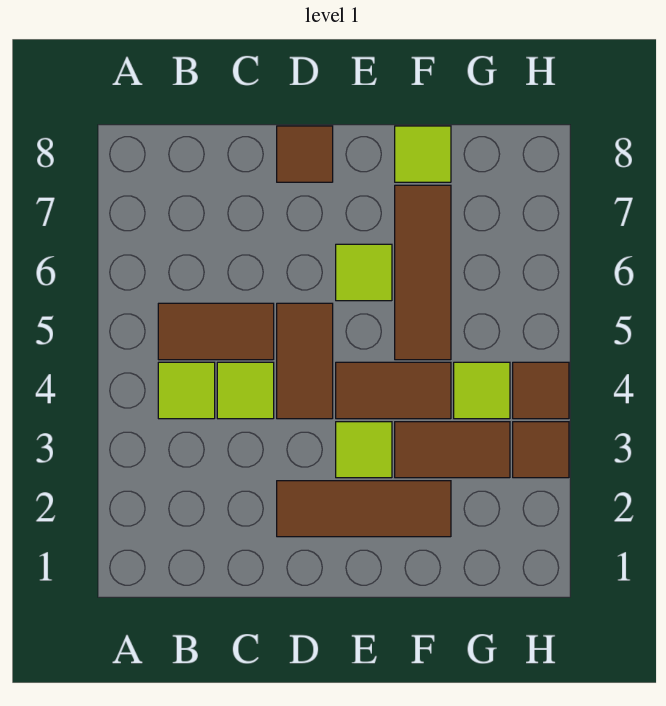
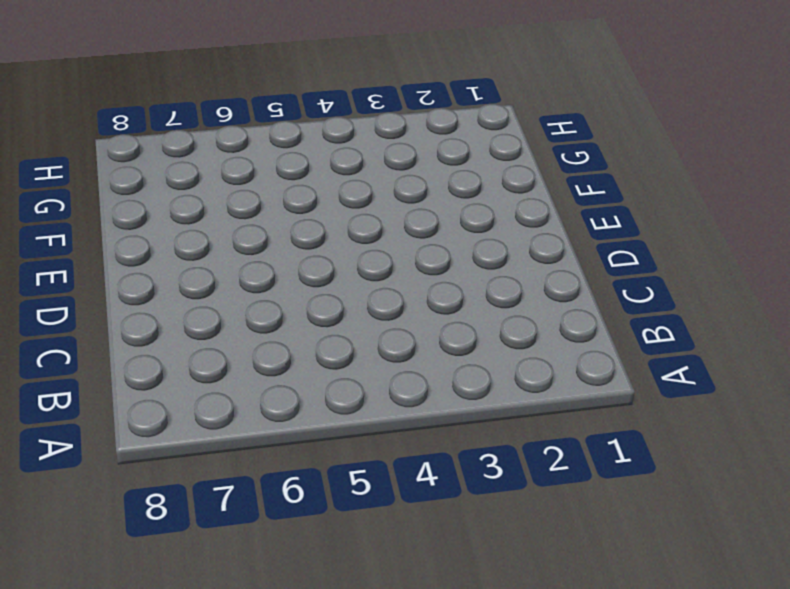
none -> lime tile B4 level 1
none -> brown tile B5:C5 level 1
none -> lime tile C4 level 1

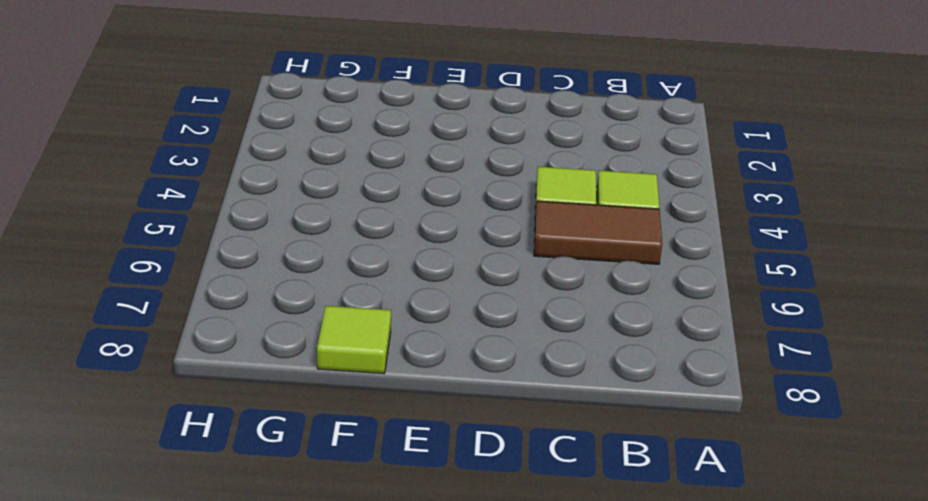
none -> brown tile D2:F2 level 1
none -> brown tile D4:D5 level 1
none -> brown tile D8 level 1

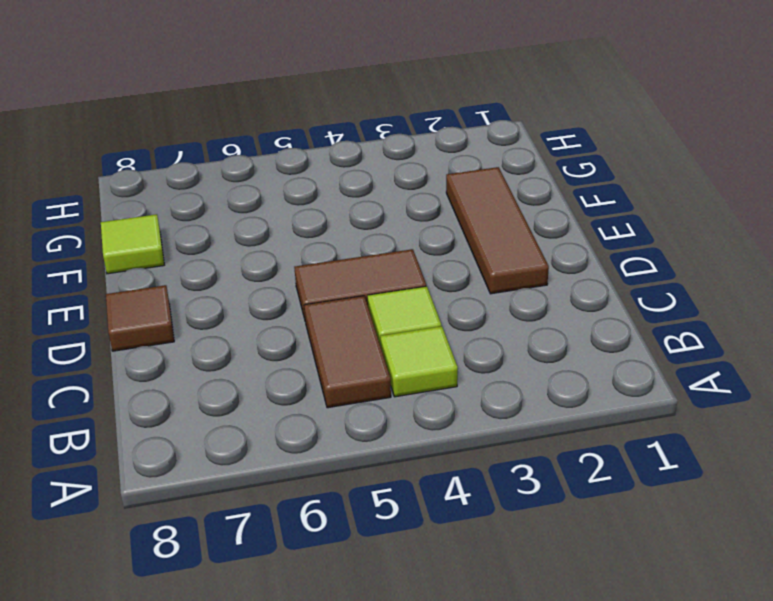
none -> lime tile E3 level 1
none -> brown tile E4:F4 level 1
none -> lime tile E6 level 1

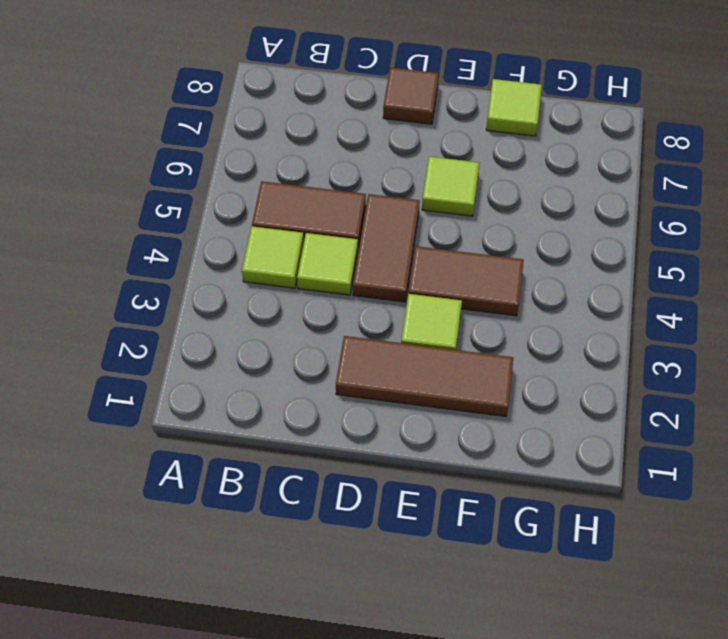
none -> brown tile F3:G3 level 1
none -> brown tile F5:F7 level 1
none -> lime tile G4 level 1

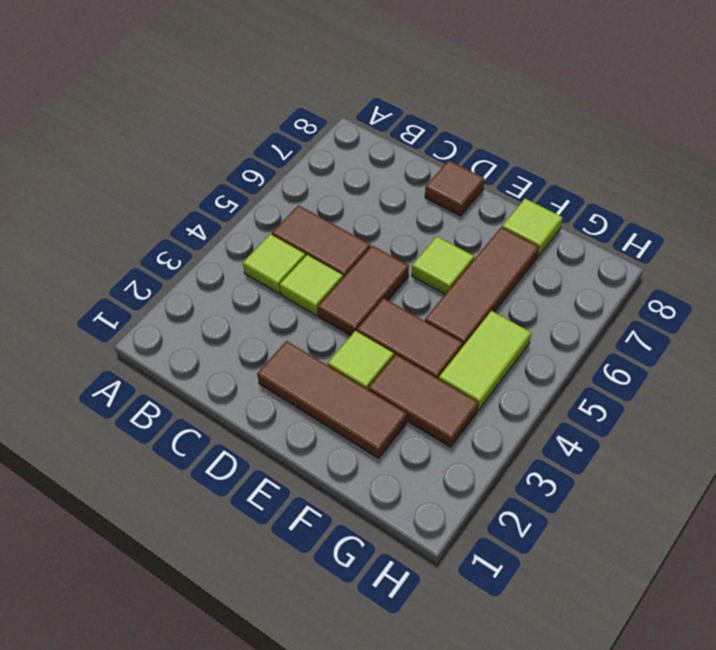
lime tile G4:G5 level 1 -> lime tile G4 level 1
none -> brown tile H3 level 1
none -> brown tile H4 level 1

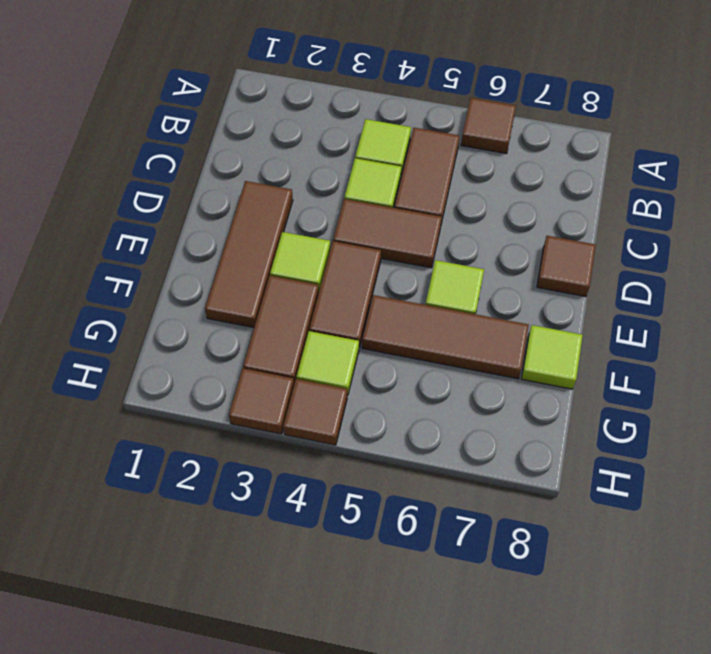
brown tile A6 level 1 -> none

